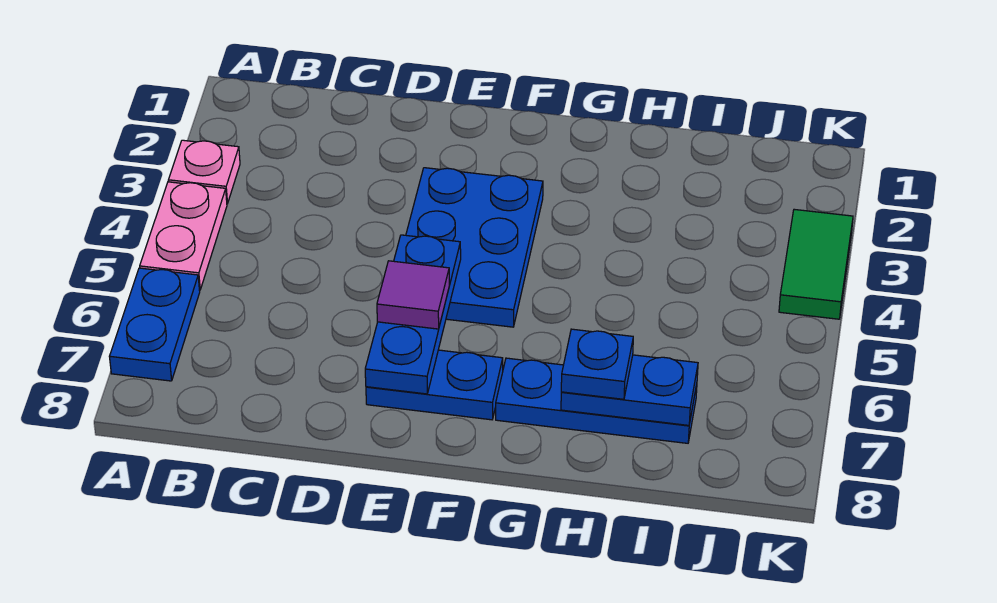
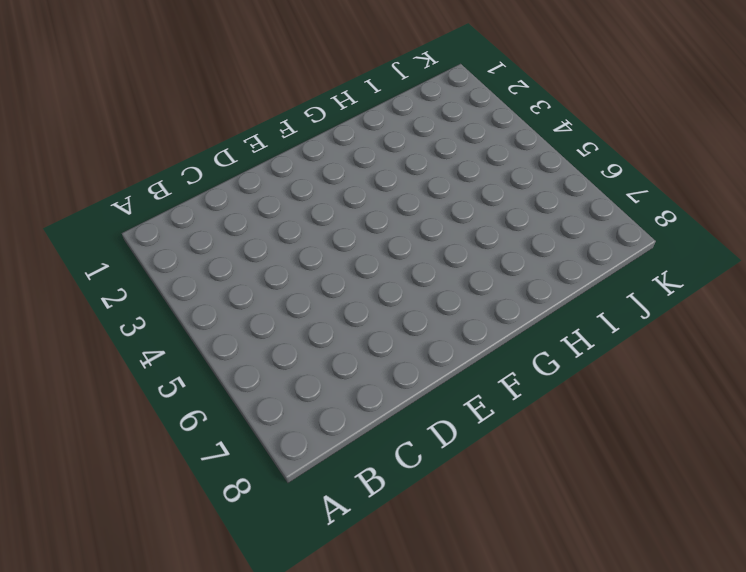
none -> pink plate A3 level 1
none -> pink plate A4:A5 level 1

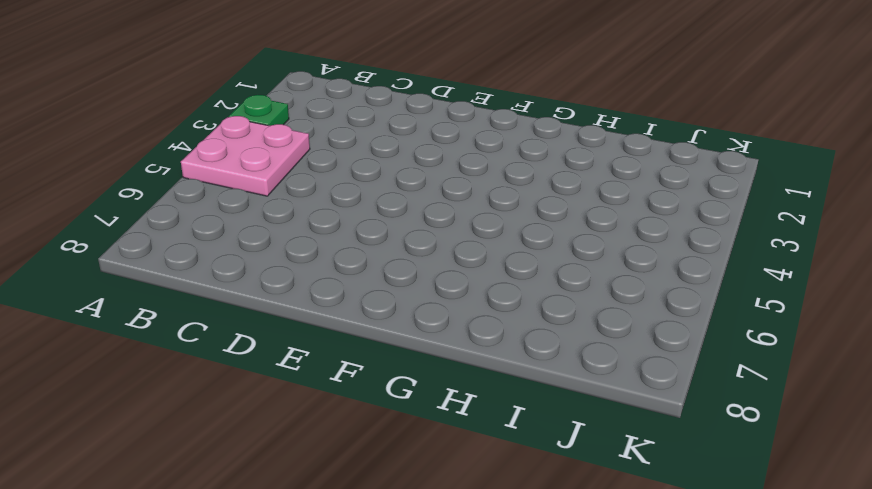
green plate A3 level 1 -> pink plate A3 level 1
pink plate A4:B5 level 1 -> pink plate A4:A5 level 1
none -> blue plate A6:A7 level 1
none -> blue plate E3:F5 level 1

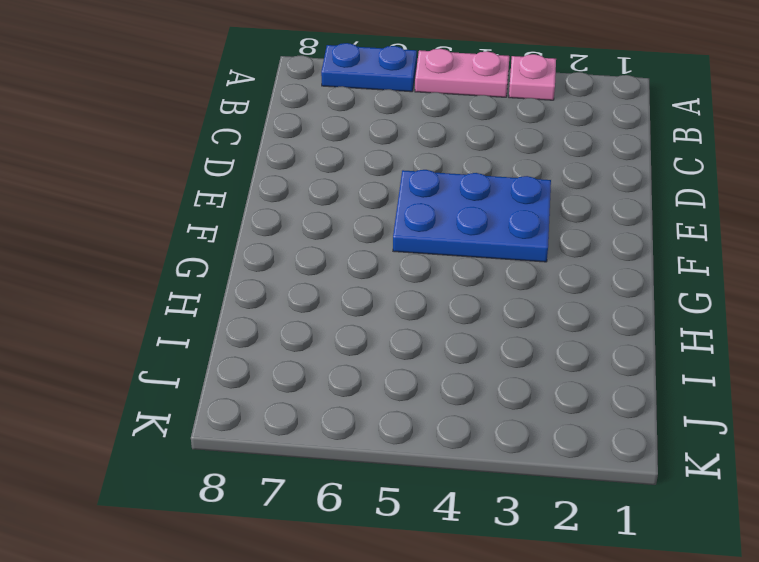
none -> blue plate E7:F7 level 1
none -> blue plate G7:I7 level 1

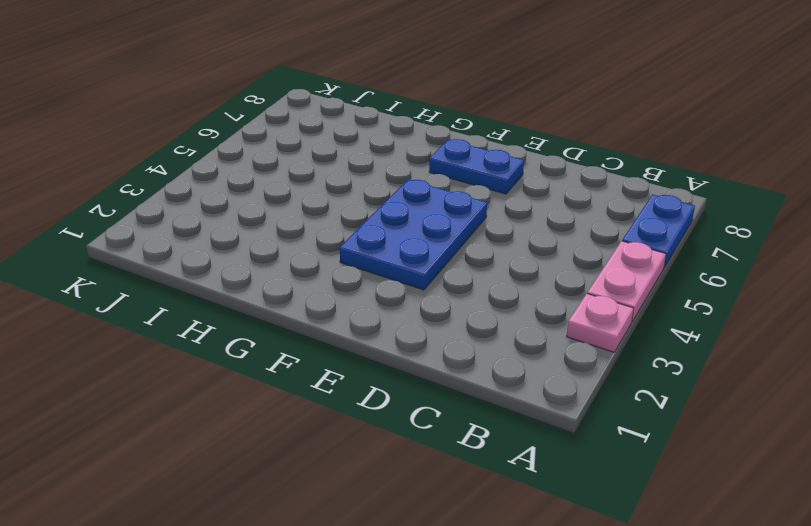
none -> blue plate G7:I7 level 1
none -> green tile K3:K4 level 1

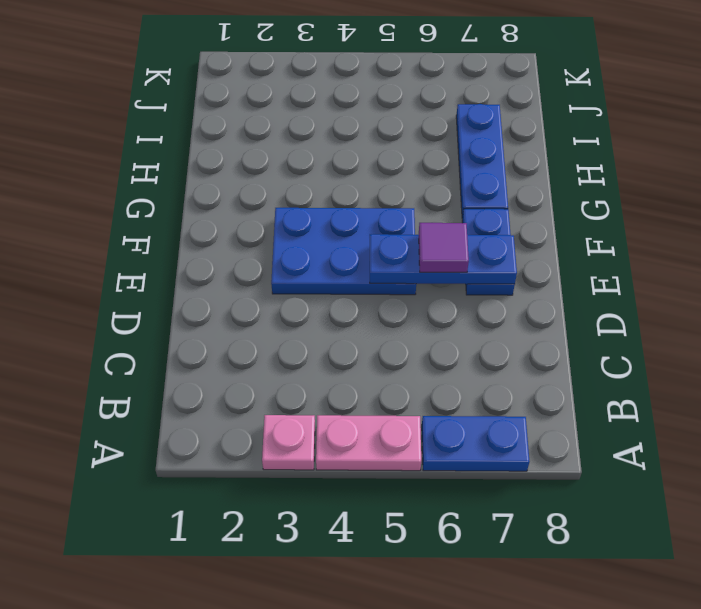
none -> green tile K3:K4 level 1
none -> blue plate H7:I7 level 2

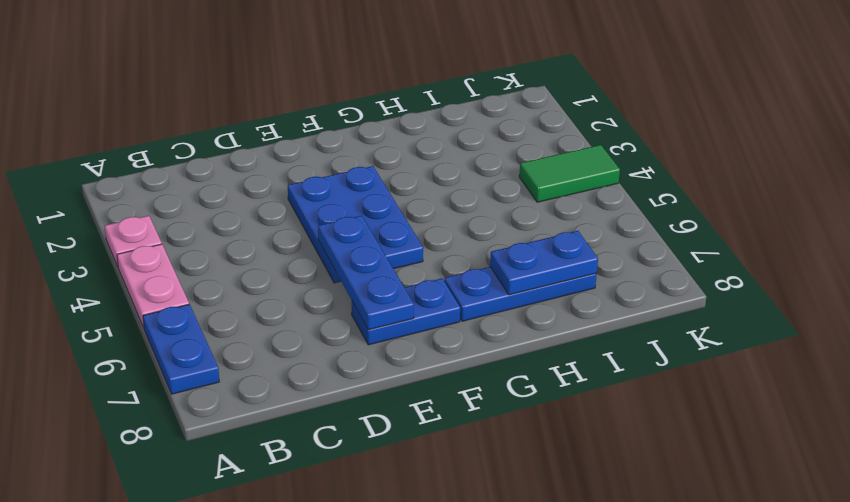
green tile J4:K4 level 1 -> green tile K3:K4 level 1
none -> purple tile E6 level 3
none -> blue plate H7 level 3

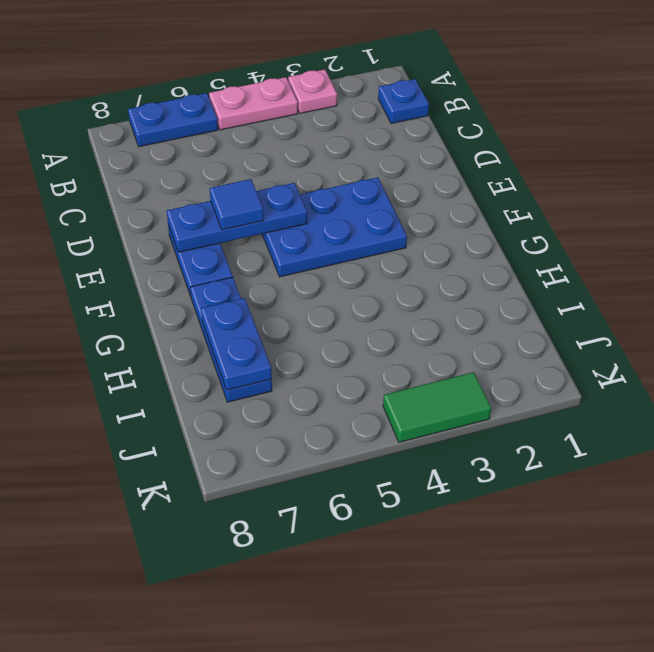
blue plate B1 level 1 -> blue plate H7 level 3
blue tile E6 level 3 -> purple tile E6 level 3

